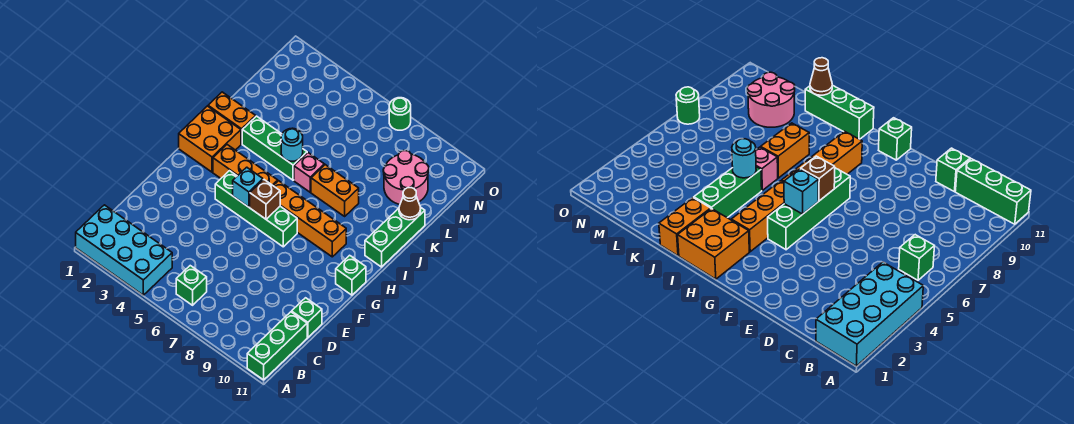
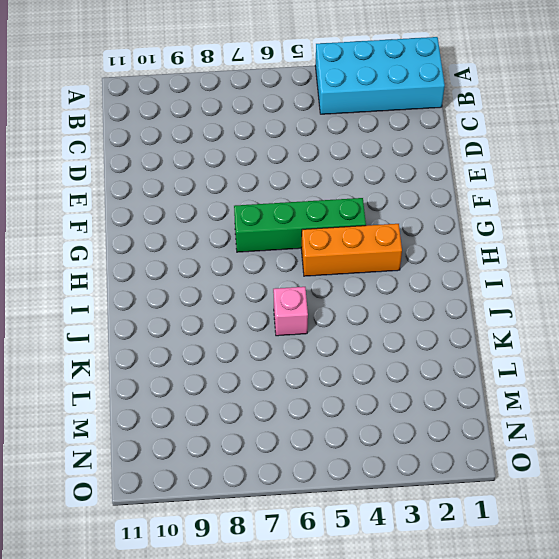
none -> green brick A11:C11 level 1
none -> green brick B6 level 1
none -> green brick D11 level 1

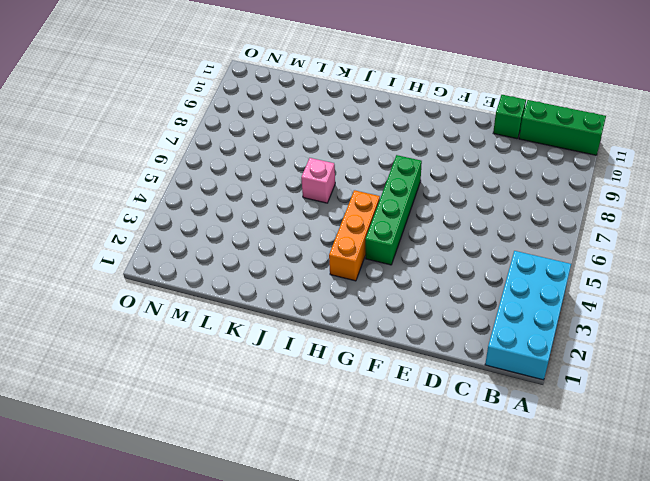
none -> green brick B6 level 1
none -> green brick G11 level 1
none -> orange brick H1:I2 level 1

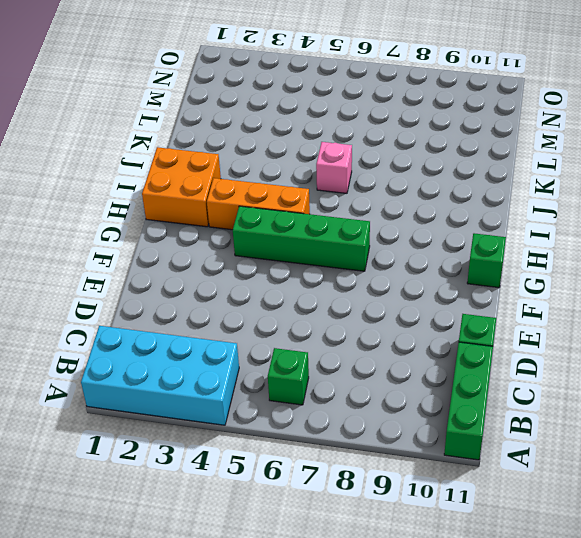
none -> orange brick H6:H9 level 1
none -> green brick I11:K11 level 1
none -> orange brick J1:J2 level 1

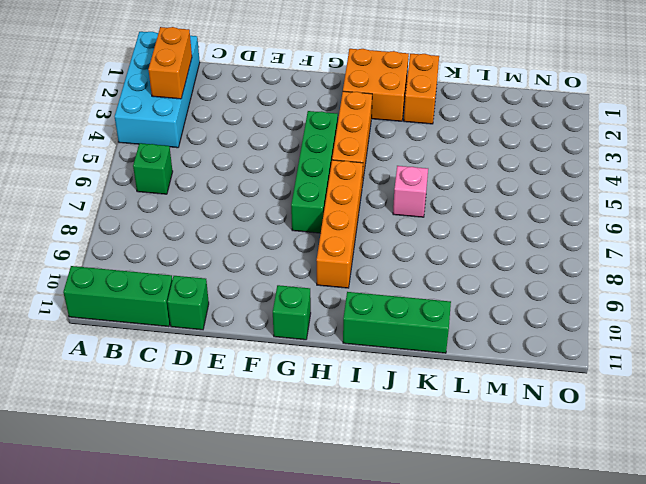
orange brick B2:B3 level 2 -> orange brick J7:J8 level 1
none -> green brick J3:J5 level 1
none -> pink round brick L9:M10 level 1
none -> green round brick O7 level 1

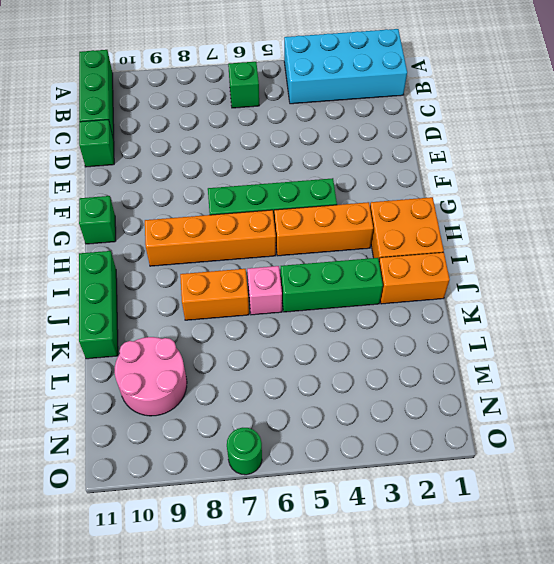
none -> cyan brick G5 level 2
none -> brown brick G6 level 2
none -> cyan round brick J5 level 2

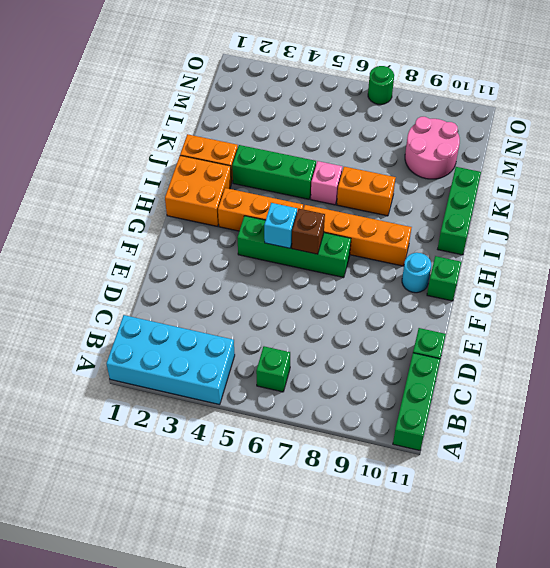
cyan round brick G10 level 1 -> cyan round brick J5 level 2
none -> brown cone K11 level 2

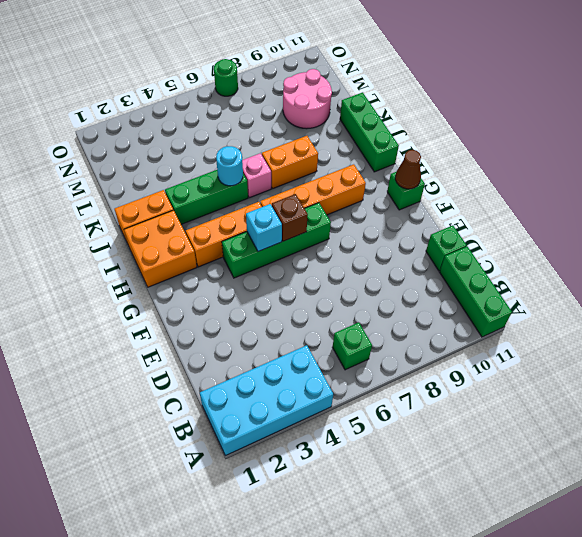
brown cone G11 level 2 -> brown cone K11 level 2

